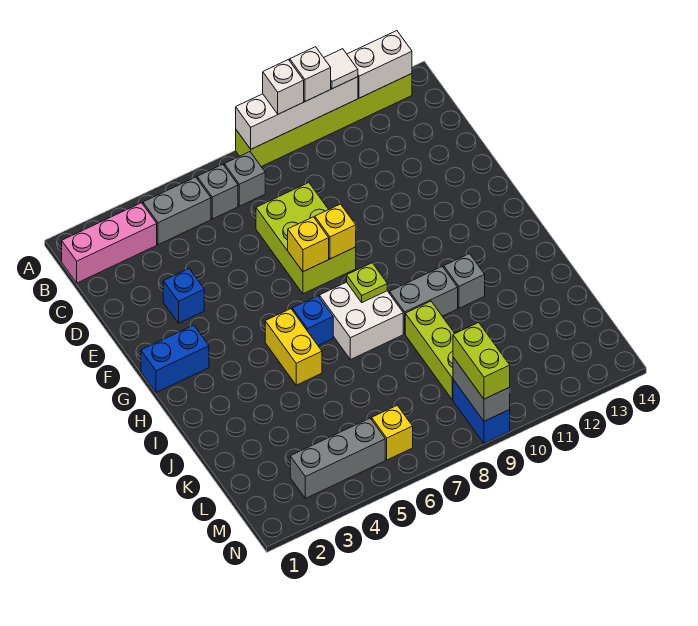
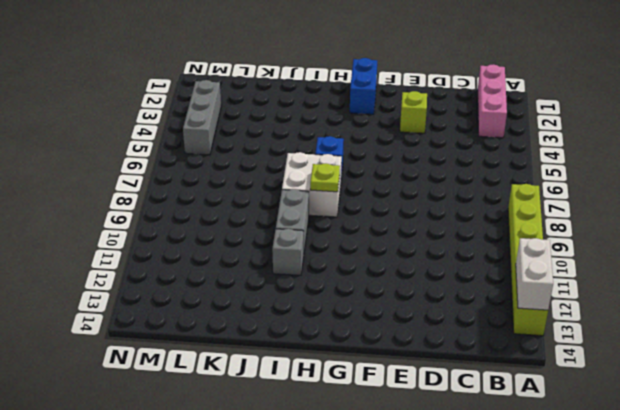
lime brick E3 level 1 -> blue brick E3 level 1
none -> grey brick B4:B5 level 1
none -> grey brick B6 level 1
none -> grey brick B7 level 1

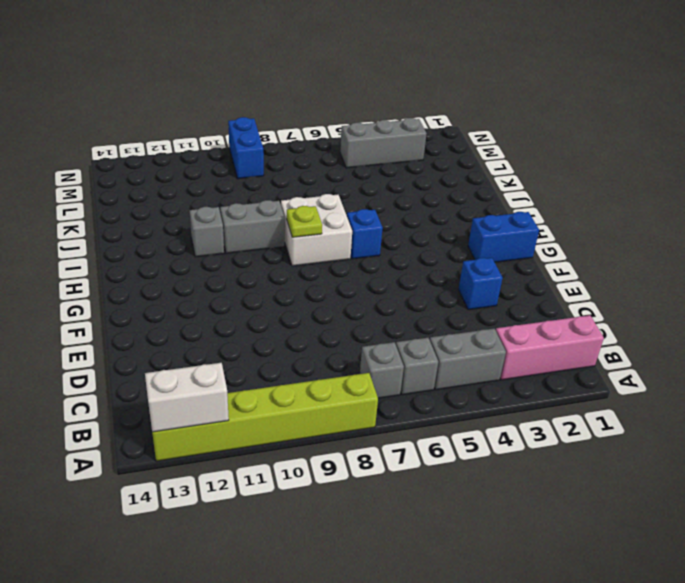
none -> lime brick D7:F8 level 1
none -> yellow brick H5:I5 level 1
none -> lime brick J9:L9 level 1

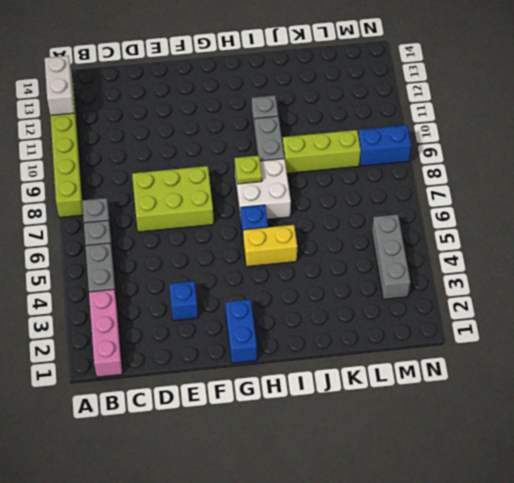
none -> yellow brick M6 level 1
none -> white brick A8:A11 level 2
none -> yellow brick F7 level 2

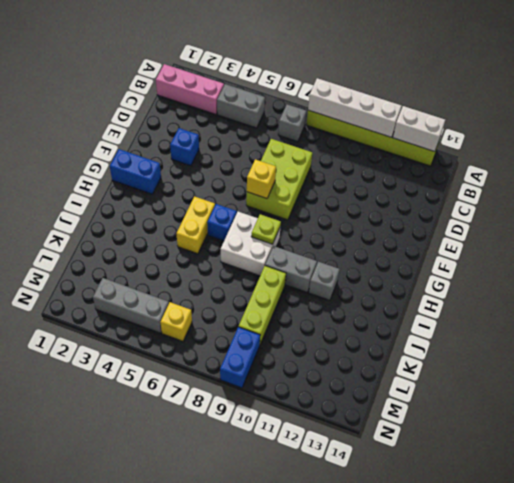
none -> grey brick B6 level 1
none -> yellow brick F8 level 2
none -> grey brick M9:N9 level 2

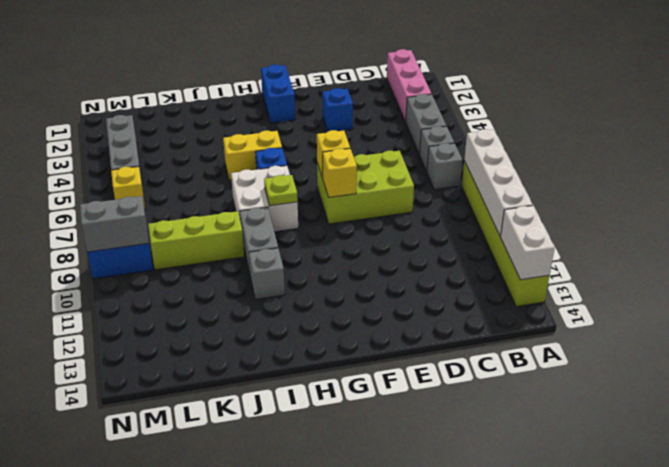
none -> white brick A9 level 3
none -> white brick A10 level 3
none -> white tile A11 level 3

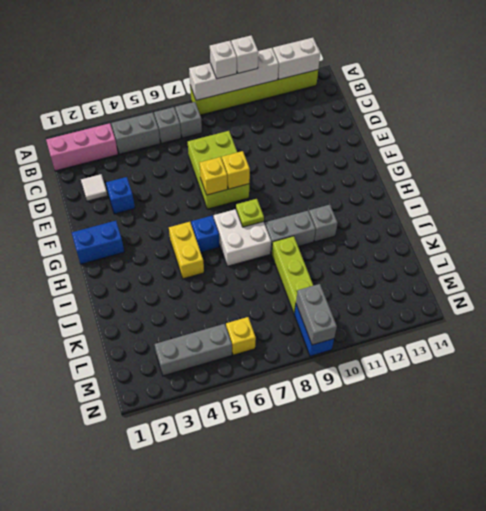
white tile D2 level 1 -> white tile A11 level 3
none -> lime brick M9:N9 level 3

